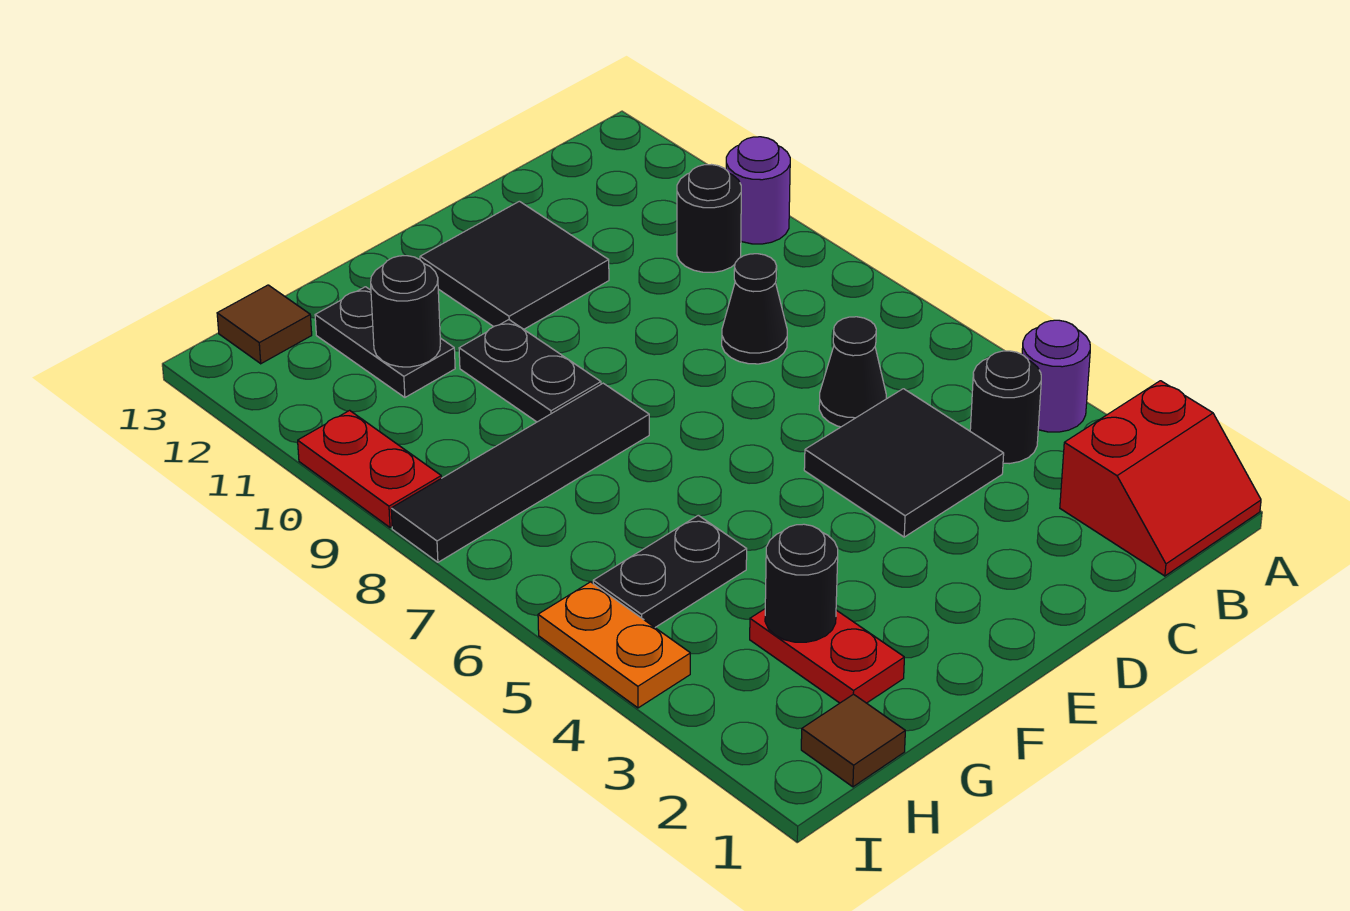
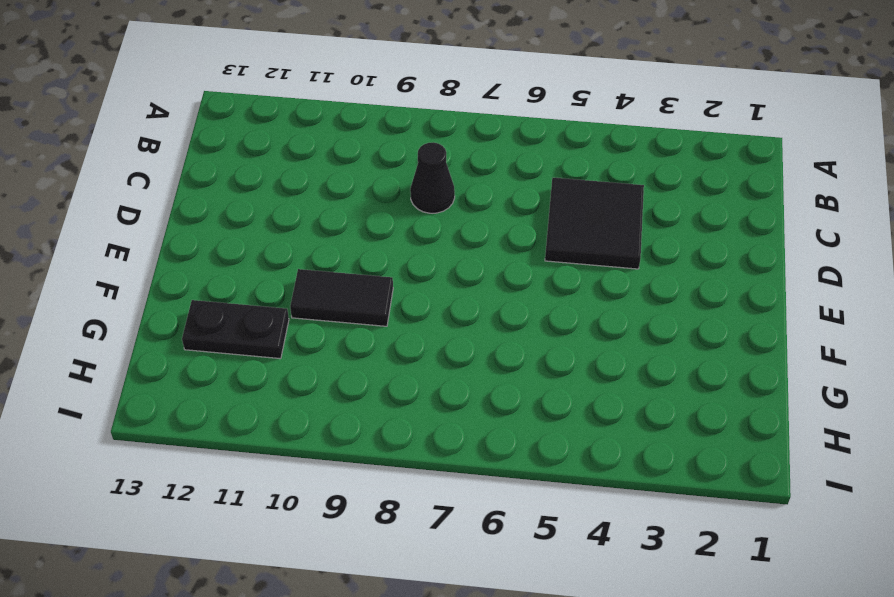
black tile F9:F10 level 1 -> black plate F9:F10 level 1
none -> red slope A1:B2 level 1 top 2
none -> purple round brick A4 level 1
none -> purple round brick A10 level 1

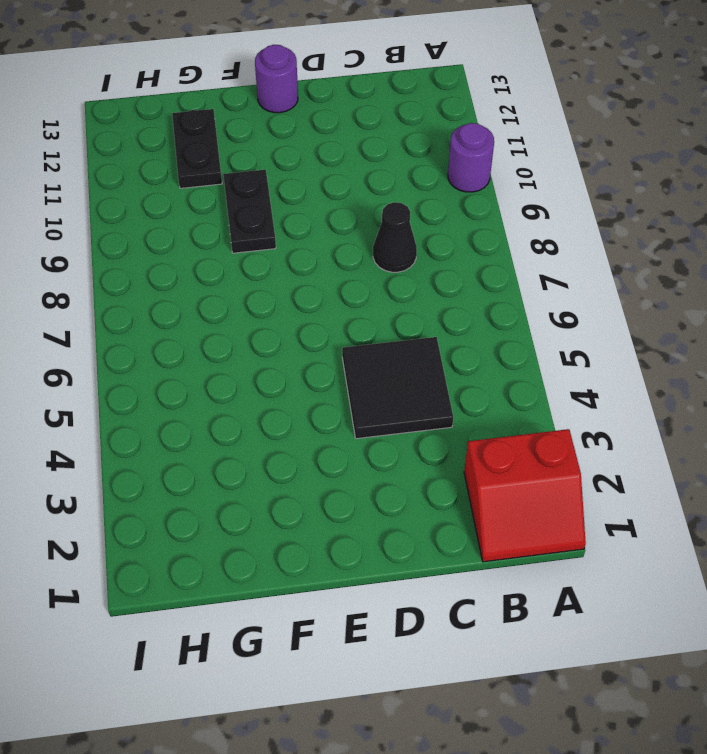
purple round brick E13 level 1 -> purple round brick A4 level 1
none -> black round brick B4 level 1
none -> black round brick B10 level 1
none -> black cone C6 level 1

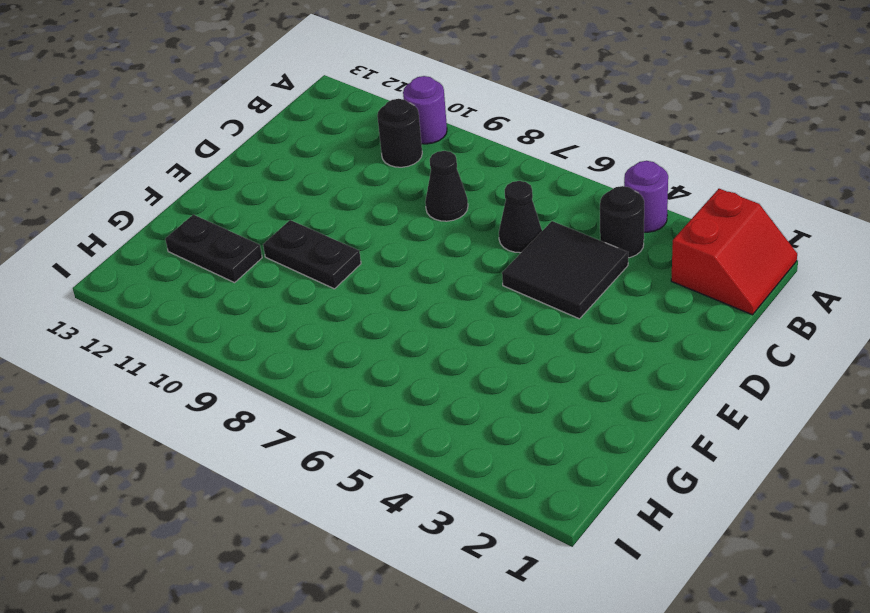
none -> black tile D11:E12 level 1
none -> black tile F8:I8 level 1
none -> red plate G2:G3 level 1

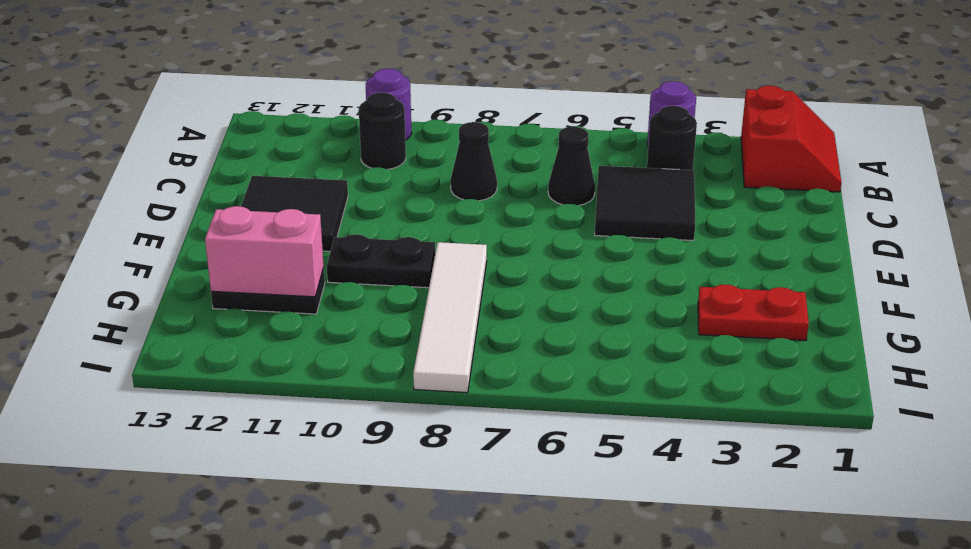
white tile F8:I8 level 1 -> black tile F8:I8 level 1
pink brick G11:G12 level 2 -> black round brick G11 level 2
none -> black plate G5:H5 level 1
none -> brown tile H1 level 1
none -> brown tile H13 level 1

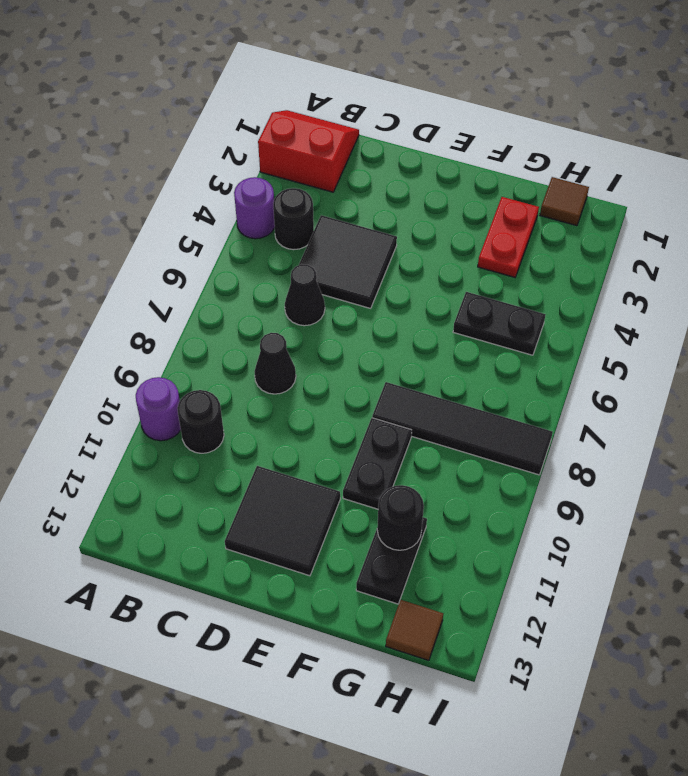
none -> orange plate I4:I5 level 1
none -> red plate I9:I10 level 1
none -> black round brick G3 level 2

